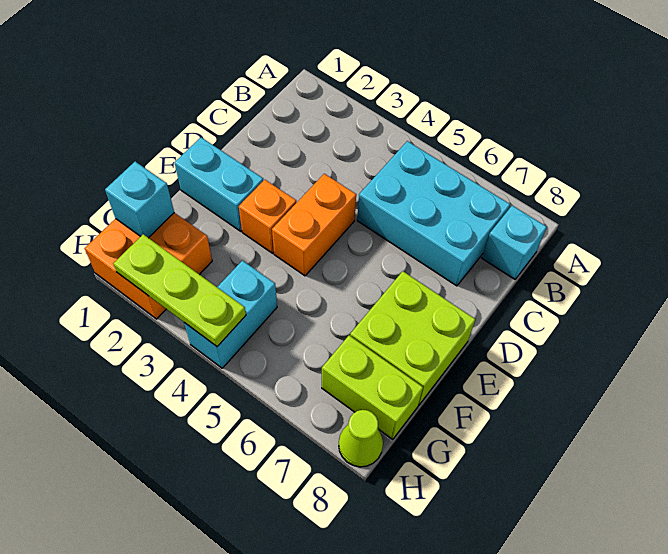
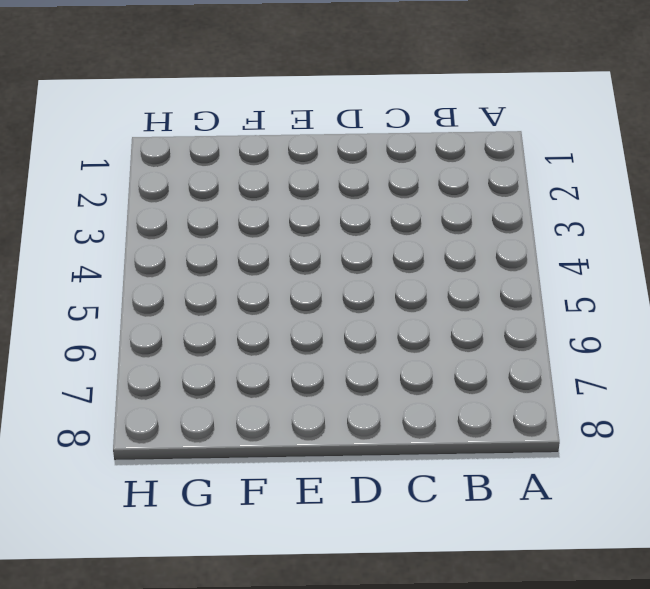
none -> cyan brick B5:C7 level 1
none -> cyan brick B8 level 1
none -> orange brick D4:E4 level 1

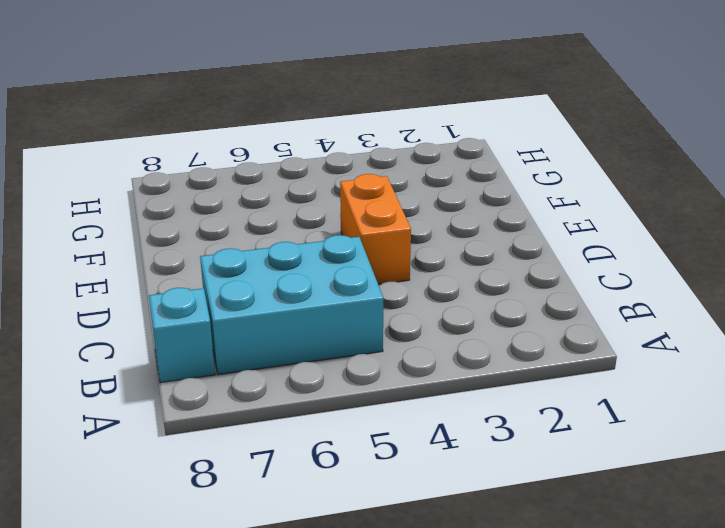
none -> cyan brick E1:E2 level 1
none -> orange brick E3 level 1
none -> lime brick E7:F8 level 1

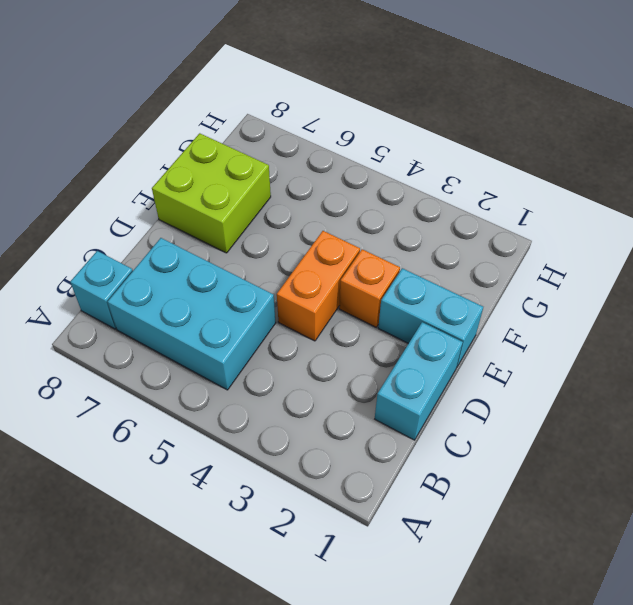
cyan brick C1:D1 level 1 -> cyan brick G4:H4 level 1
none -> orange brick G1:H2 level 1
none -> lime brick G7:G8 level 1
none -> lime cone H8 level 1

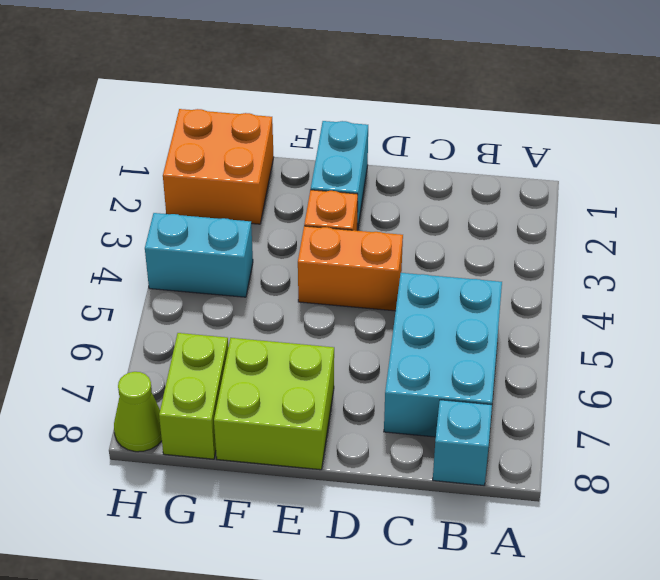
none -> cyan brick G1 level 2
none -> lime plate H2:H4 level 2

